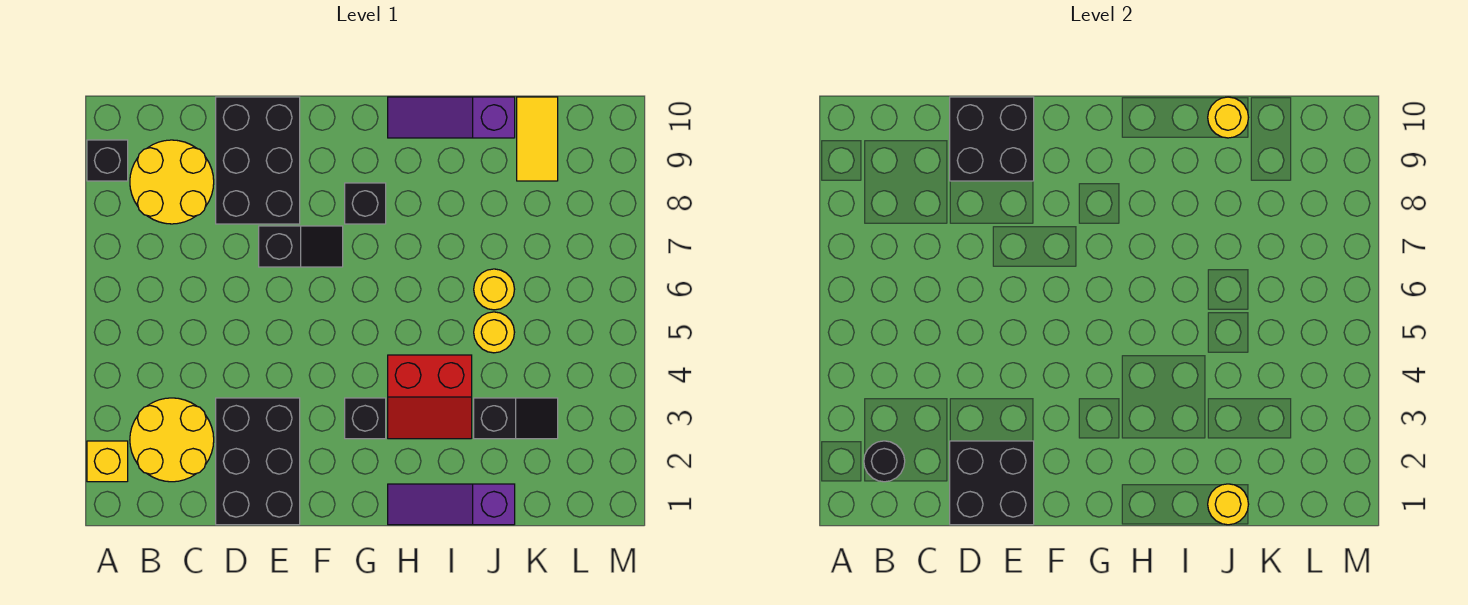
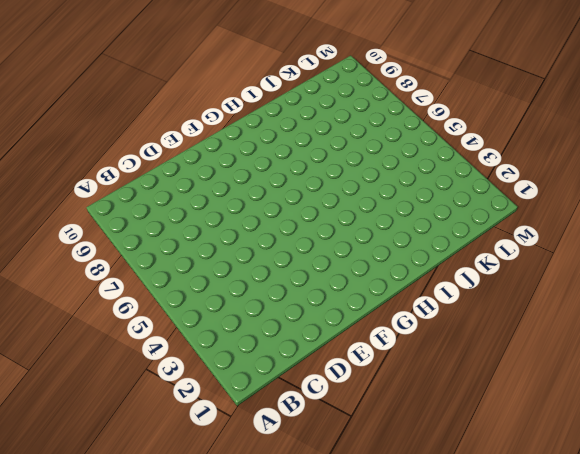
none -> yellow brick A2 level 1
none -> black brick A9 level 1
none -> yellow round brick B2:C3 level 1

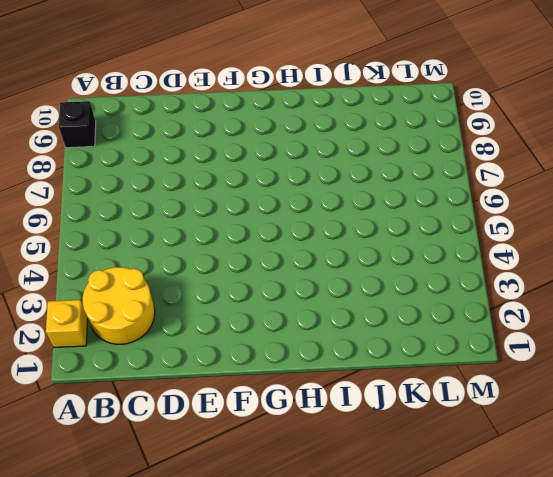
none -> yellow round brick B8:C9 level 1
none -> black brick D1:E3 level 1
none -> black brick D8:E10 level 1

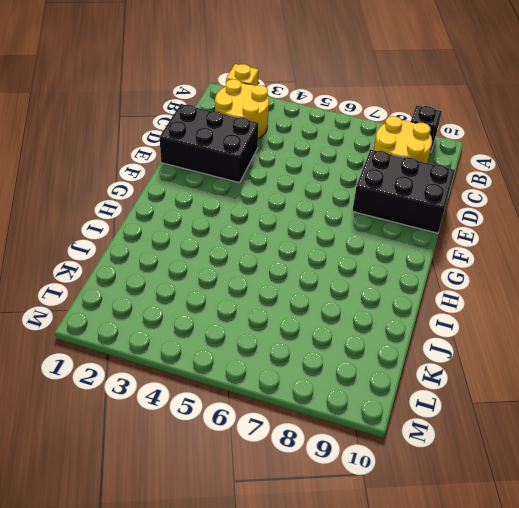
none -> black slope E7:F7 level 1 top E
none -> black brick G3 level 1
none -> black brick G8 level 1

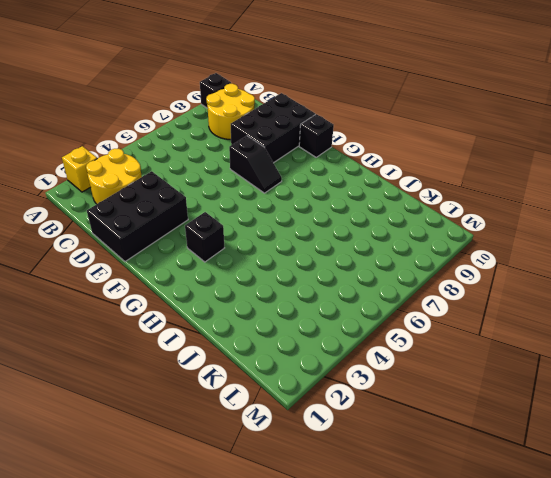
black brick F10 level 1 -> black brick G8 level 1
none -> purple slope H1:J1 level 1 top J
none -> red slope H3:I4 level 1 top 4
none -> purple slope H10:J10 level 1 top J

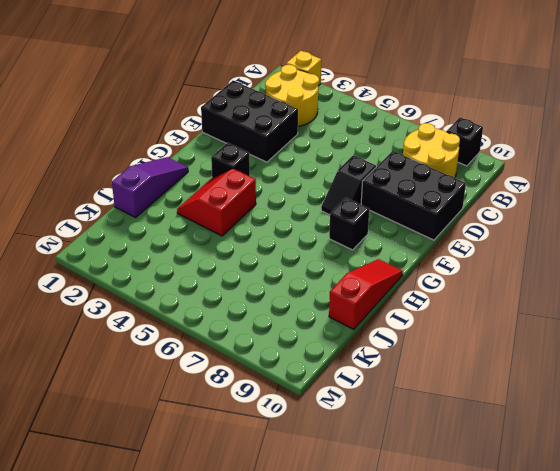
red slope H10:J10 level 1 top J -> purple slope H10:J10 level 1 top J
none -> black slope J3:K3 level 1 top J
none -> yellow round brick J5 level 1
none -> yellow round brick J6 level 1

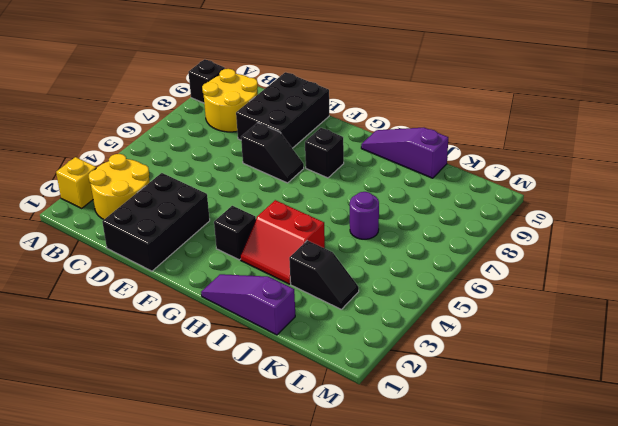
purple round brick J6 level 1 -> yellow round brick J6 level 1
none -> yellow round brick J5 level 1
none -> yellow tile K9:K10 level 1
none -> black round brick B2 level 2

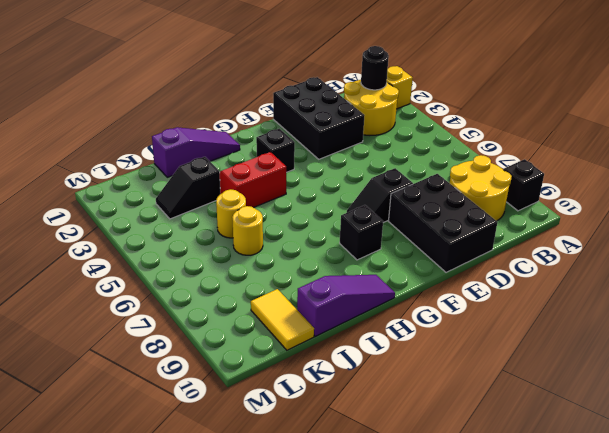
none -> black brick D1:E2 level 2
none -> black brick D9:E10 level 2
none -> yellow round brick J1 level 2

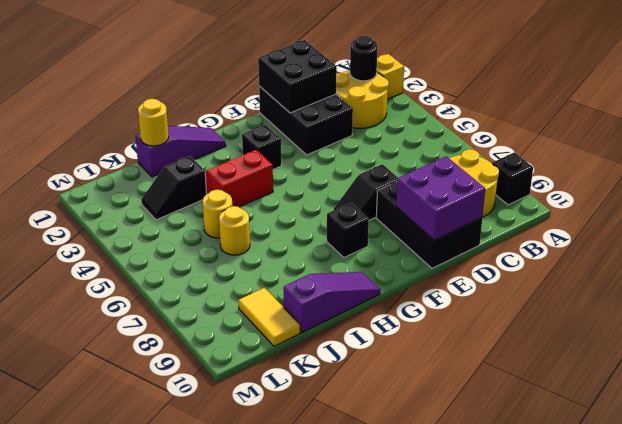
purple brick D9:E10 level 2 -> black brick D9:E10 level 2
none -> yellow round brick J10 level 2

